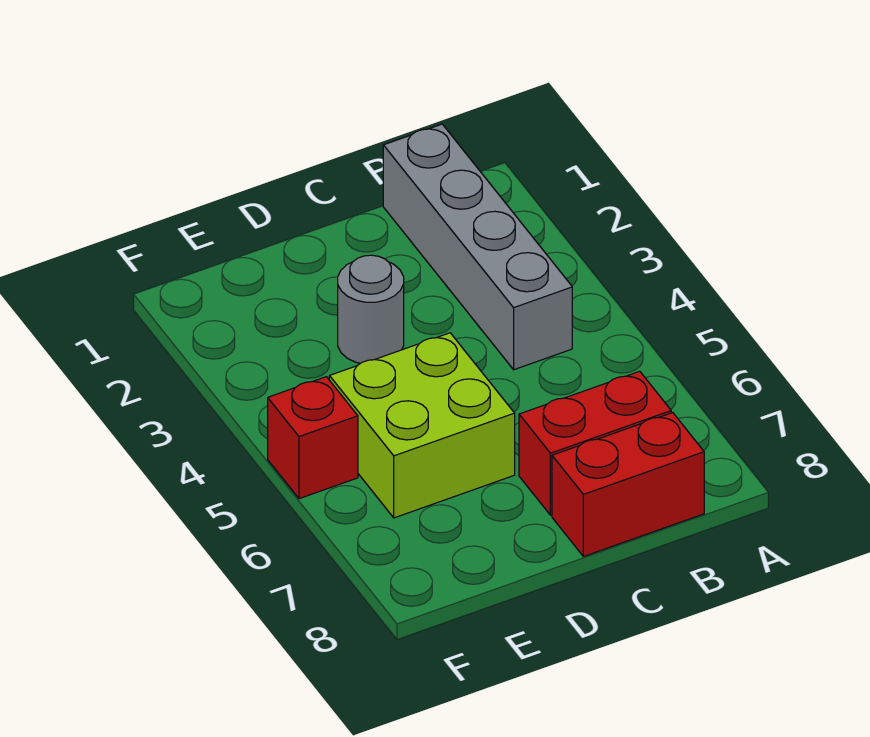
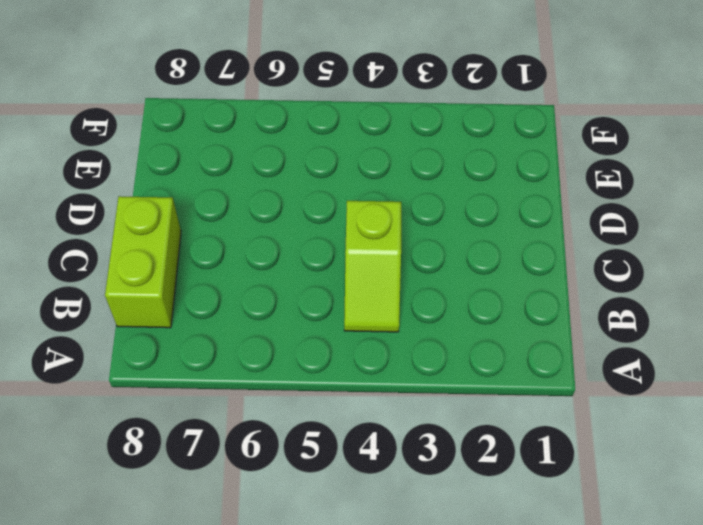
lime slope B4:C4 level 1 top C -> grey brick B1:B4 level 1
lime brick B8:C8 level 1 -> red brick B8:C8 level 1
none -> red brick B7:C7 level 1
none -> grey round brick D3 level 1

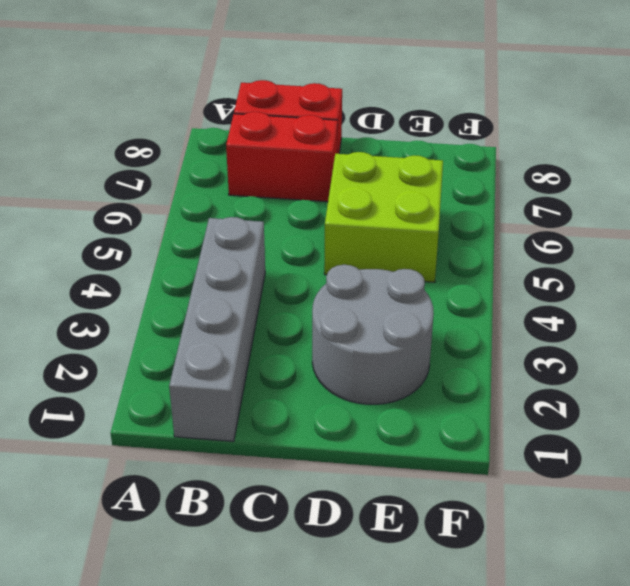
grey round brick D2:E3 level 1 -> grey round brick D3 level 1
none -> red brick F5 level 1

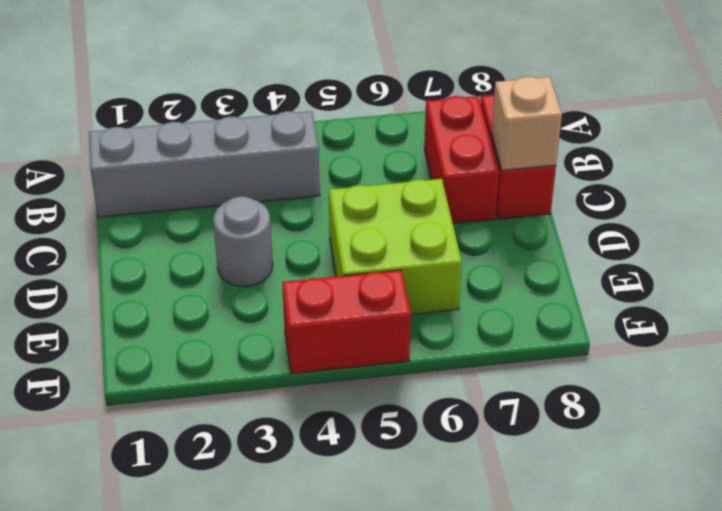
tan brick C8 level 2 -> none
red brick F4:F5 level 1 -> red brick F5 level 1

